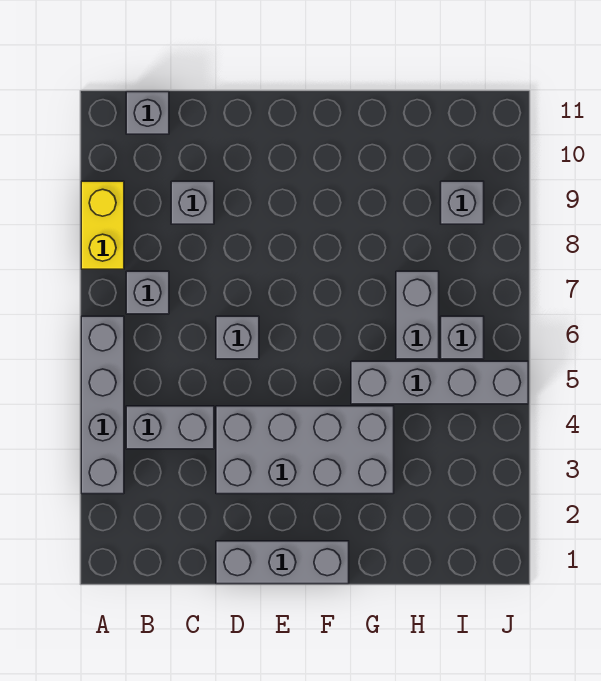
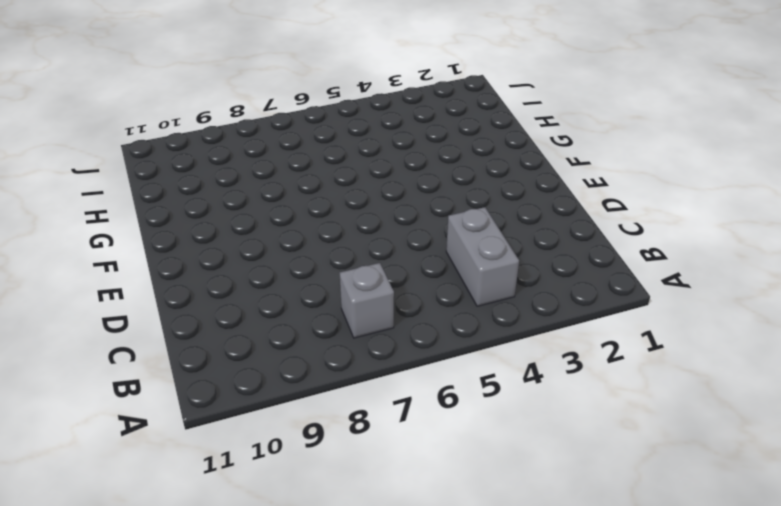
none -> grey brick A3:A6 level 1
none -> yellow brick A8:A9 level 1
none -> grey brick B11 level 1

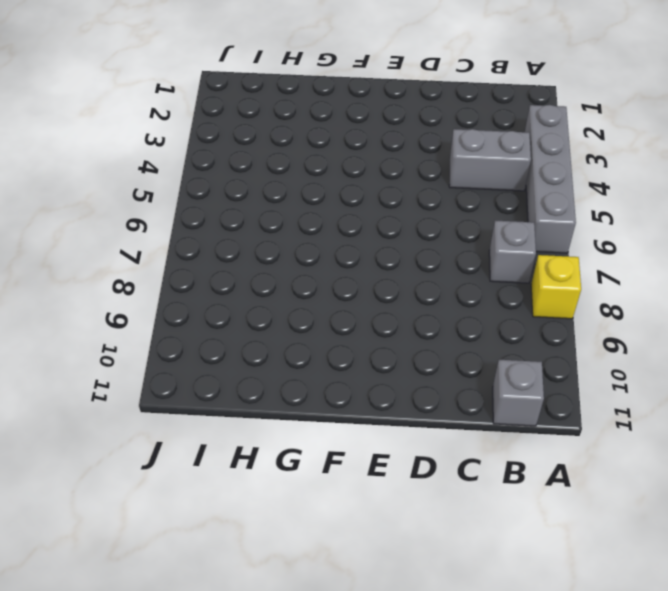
yellow brick A8 level 1 -> yellow brick A8:A9 level 1
none -> grey brick C9 level 1
none -> grey brick D1:F1 level 1
none -> grey brick D3:G4 level 1

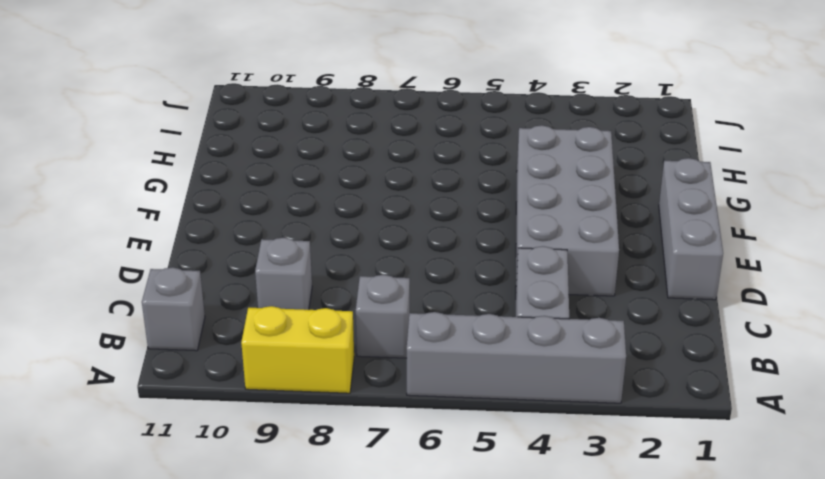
none -> grey brick D6 level 1
none -> grey brick G5:J5 level 1
none -> grey brick H6:H7 level 1

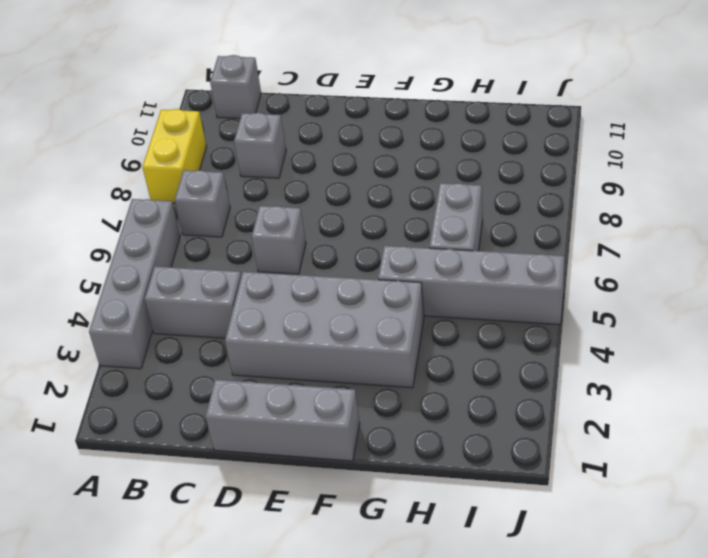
none -> grey brick I6 level 1
none -> grey brick I9 level 1

